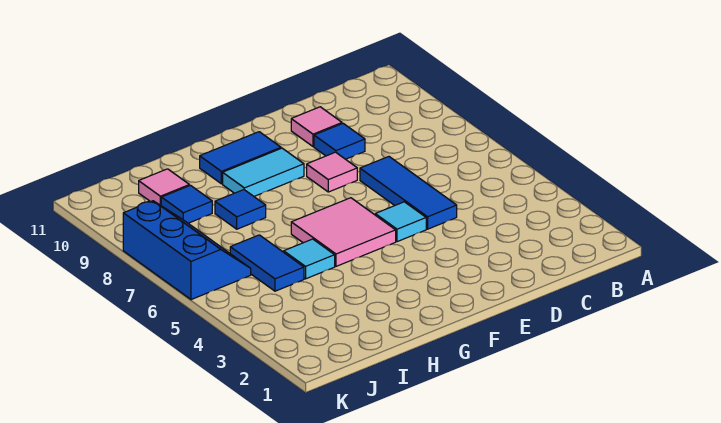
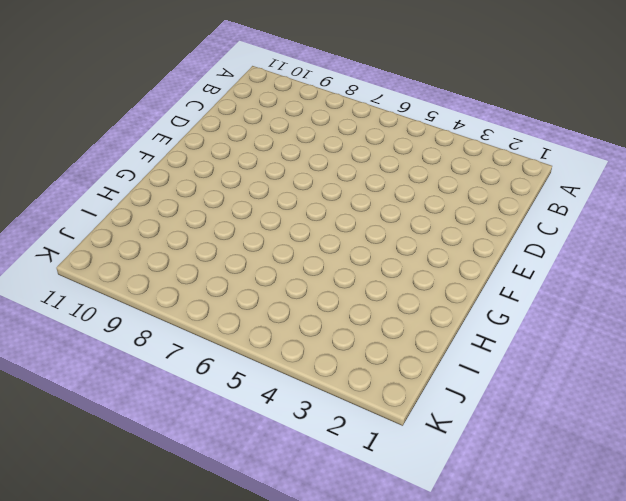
none -> blue tile D5:D7 level 1
none -> blue tile D9 level 1
none -> pink tile D10 level 1

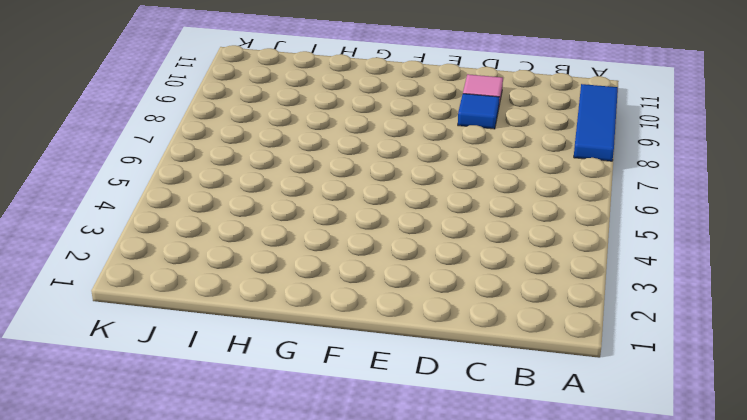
blue tile A8:A10 level 1 -> blue tile D5:D7 level 1
none -> cyan tile E5 level 1
none -> pink tile E8 level 1
none -> pink tile F5:G6 level 1

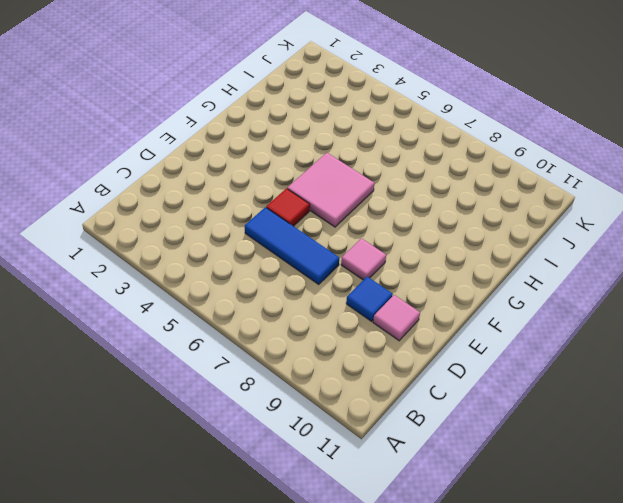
red tile E5 level 1 -> cyan tile E5 level 1
none -> cyan tile F9:G9 level 1
none -> blue tile F10:G10 level 1
none -> cyan tile H5 level 1

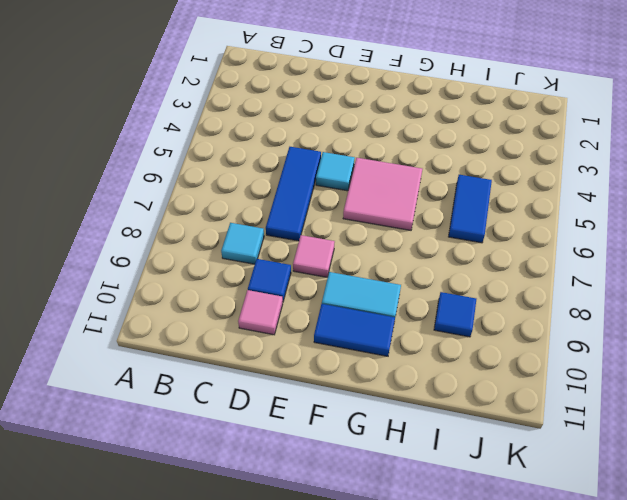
cyan tile C8 level 1 -> cyan tile H5 level 1
none -> blue tile H8 level 1
none -> pink tile I10 level 1
none -> blue slope J6:K8 level 1 top K

